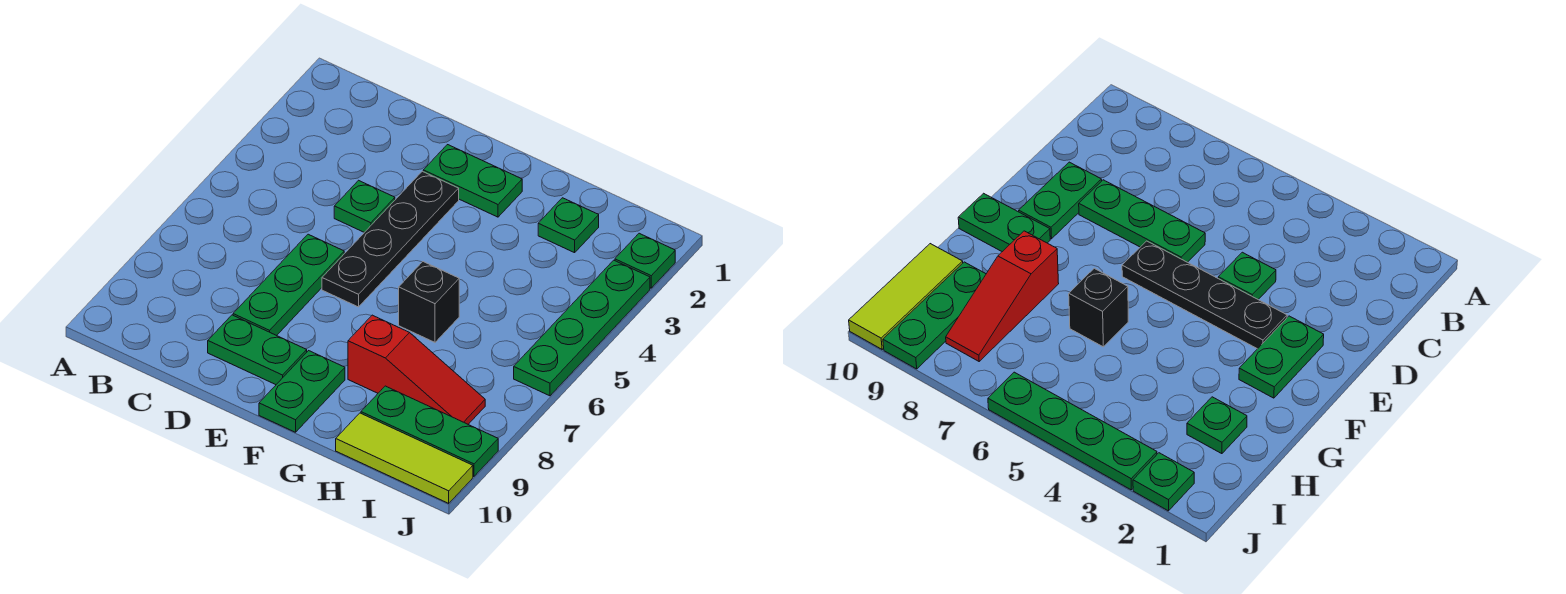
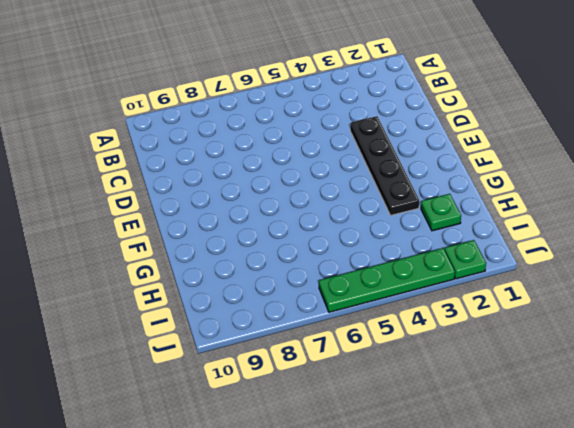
black plate D3:G3 level 1 -> black plate E3:E6 level 1
none -> green plate D4 level 1
none -> green plate D6:D8 level 1
none -> green plate D9:E9 level 1

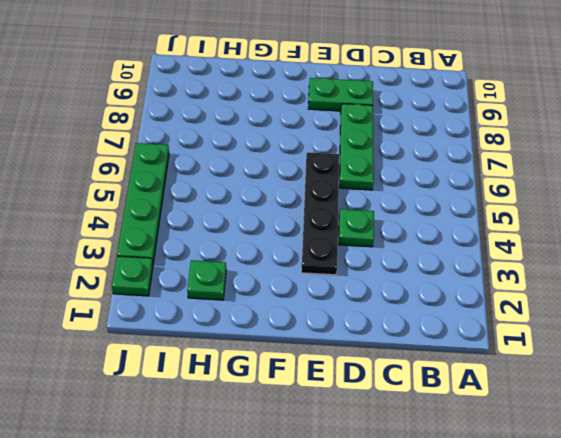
none -> green plate E2:F2 level 1
none -> green plate F9:F10 level 1
none -> black brick G6 level 1

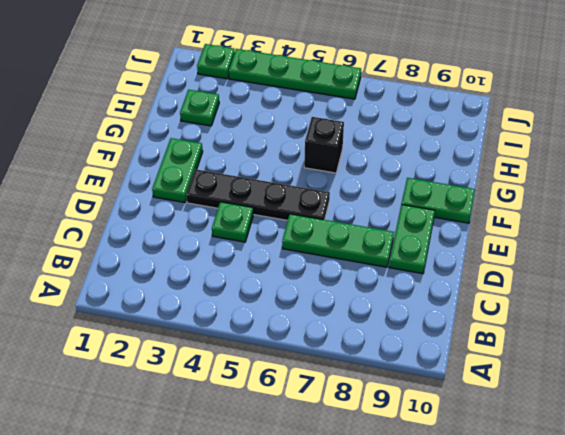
none -> red slope G8:I8 level 1 top G
none -> green plate H9:J9 level 1
none -> lime tile H10:J10 level 1

